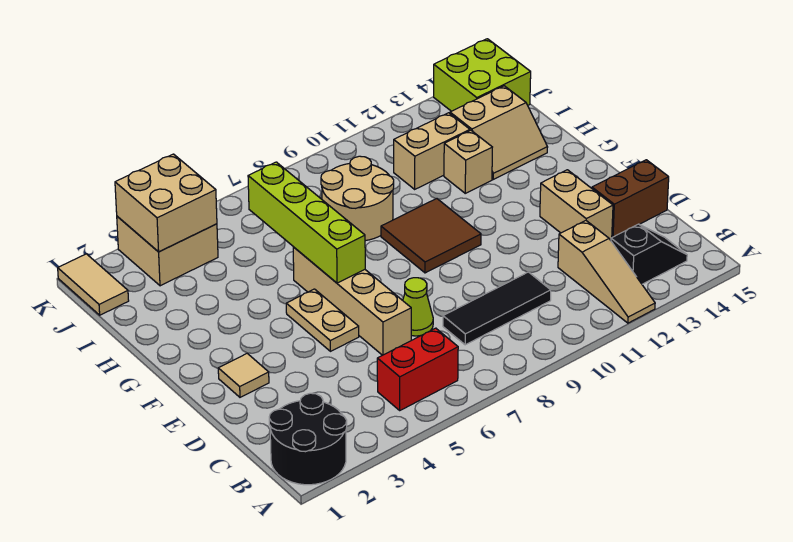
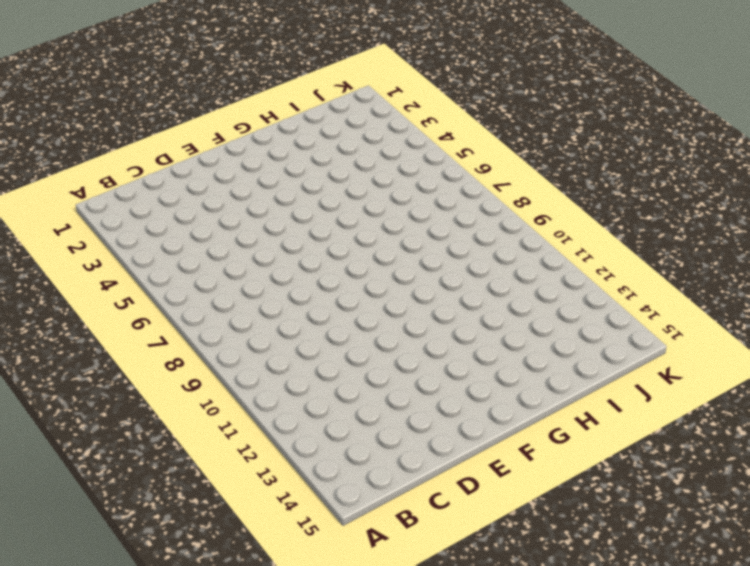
none -> black round brick A1:B2 level 1
none -> tan slope A12:C12 level 1 top C
none -> red brick B5:B6 level 1

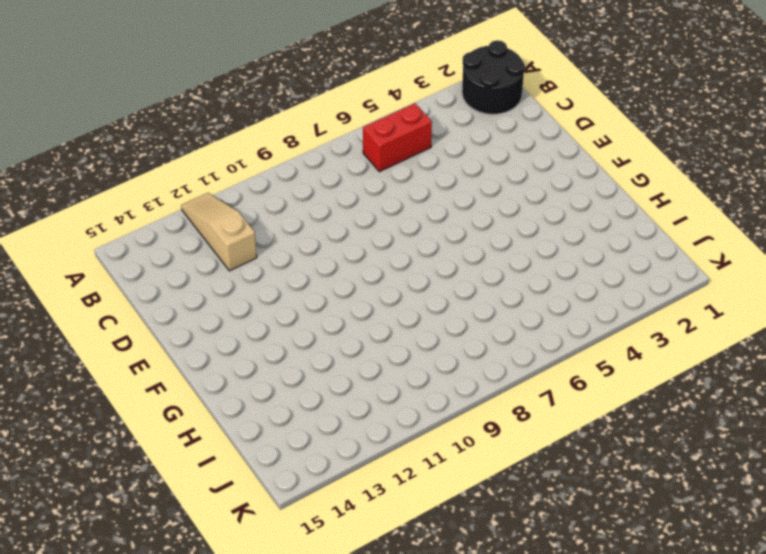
none -> black slope B13:B14 level 1 top 13
none -> black tile C8:C10 level 1
none -> tan brick D6:G6 level 1

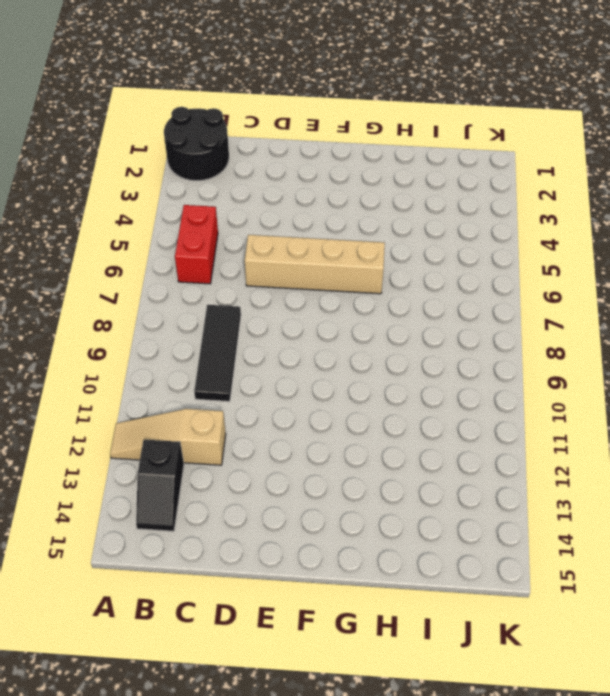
none -> lime cone D7 level 1
none -> tan brick D13:E13 level 1
none -> brown brick D14:D15 level 1

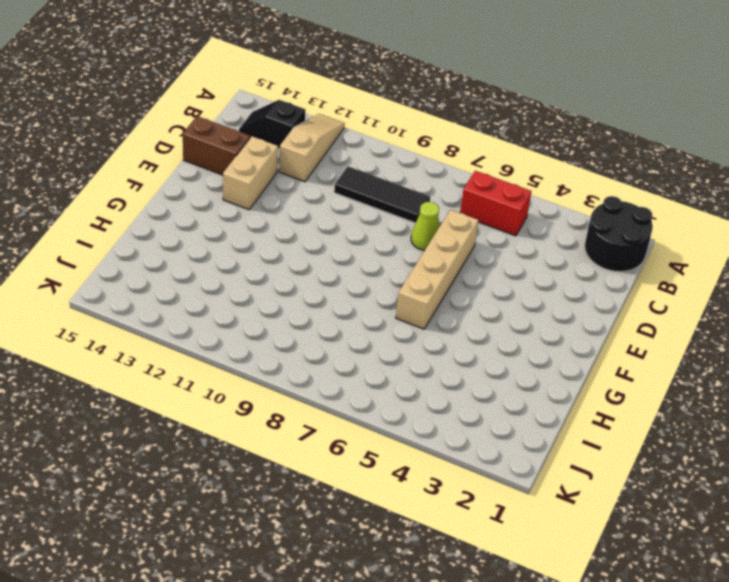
none -> tan tile E2 level 1
none -> tan plate E5:F5 level 1
none -> brown tile F9:G10 level 1

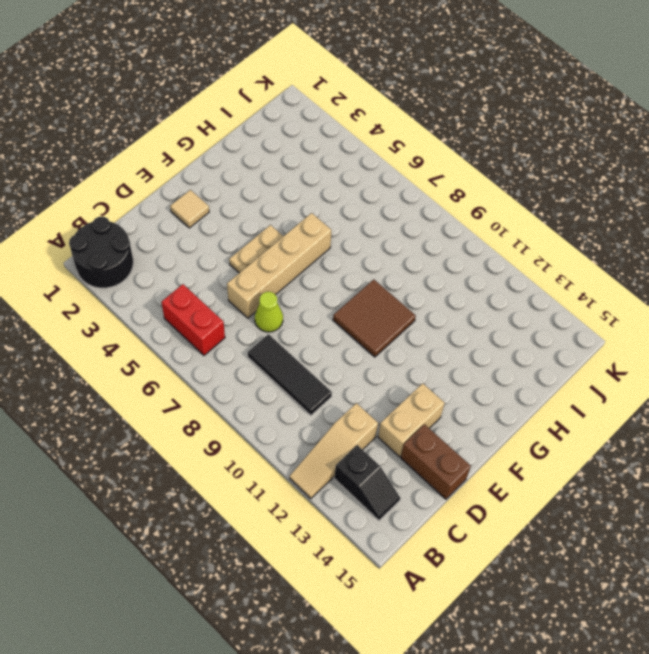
none -> tan round brick H8:I9 level 1
none -> tan brick H12 level 1
none -> tan slope H13:I14 level 1 top I

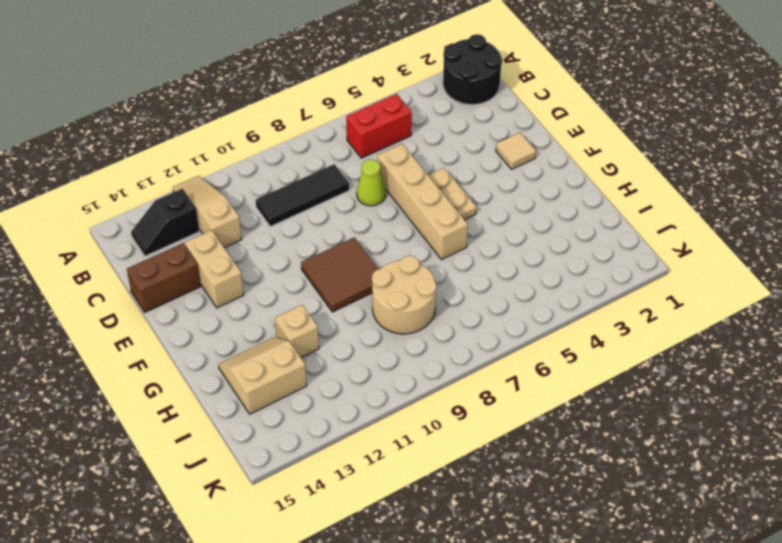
none -> tan brick I11:I12 level 1
none -> tan tile J1:K1 level 1
none -> tan brick J3:K4 level 1

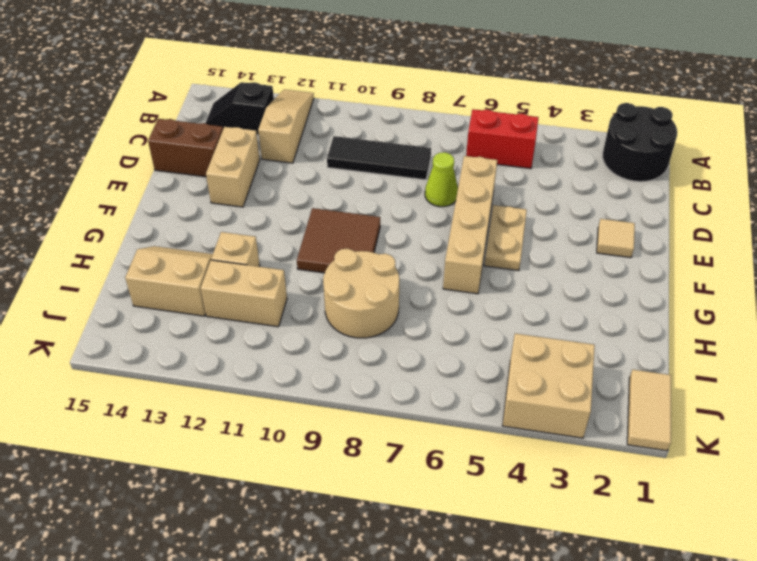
none -> lime brick J14:K15 level 1
none -> lime brick F6:I6 level 2
none -> tan brick J3:K4 level 2

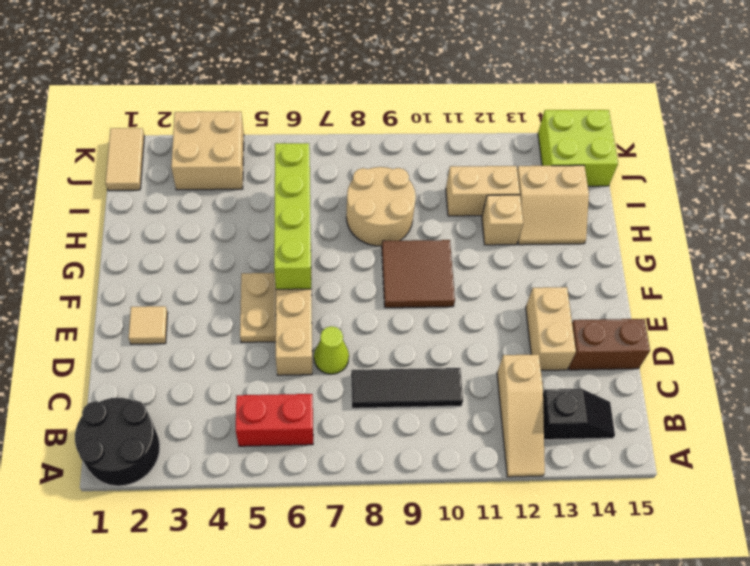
none -> tan brick J3:K4 level 2

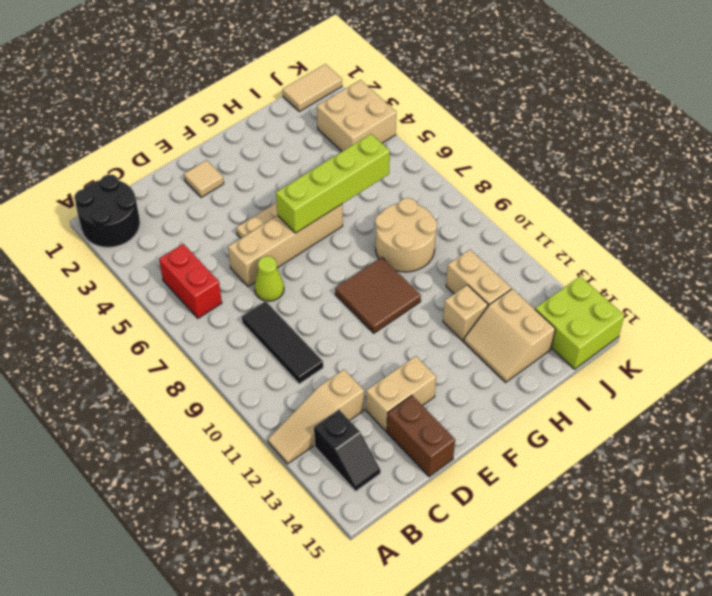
none -> tan brick J3:K4 level 2

